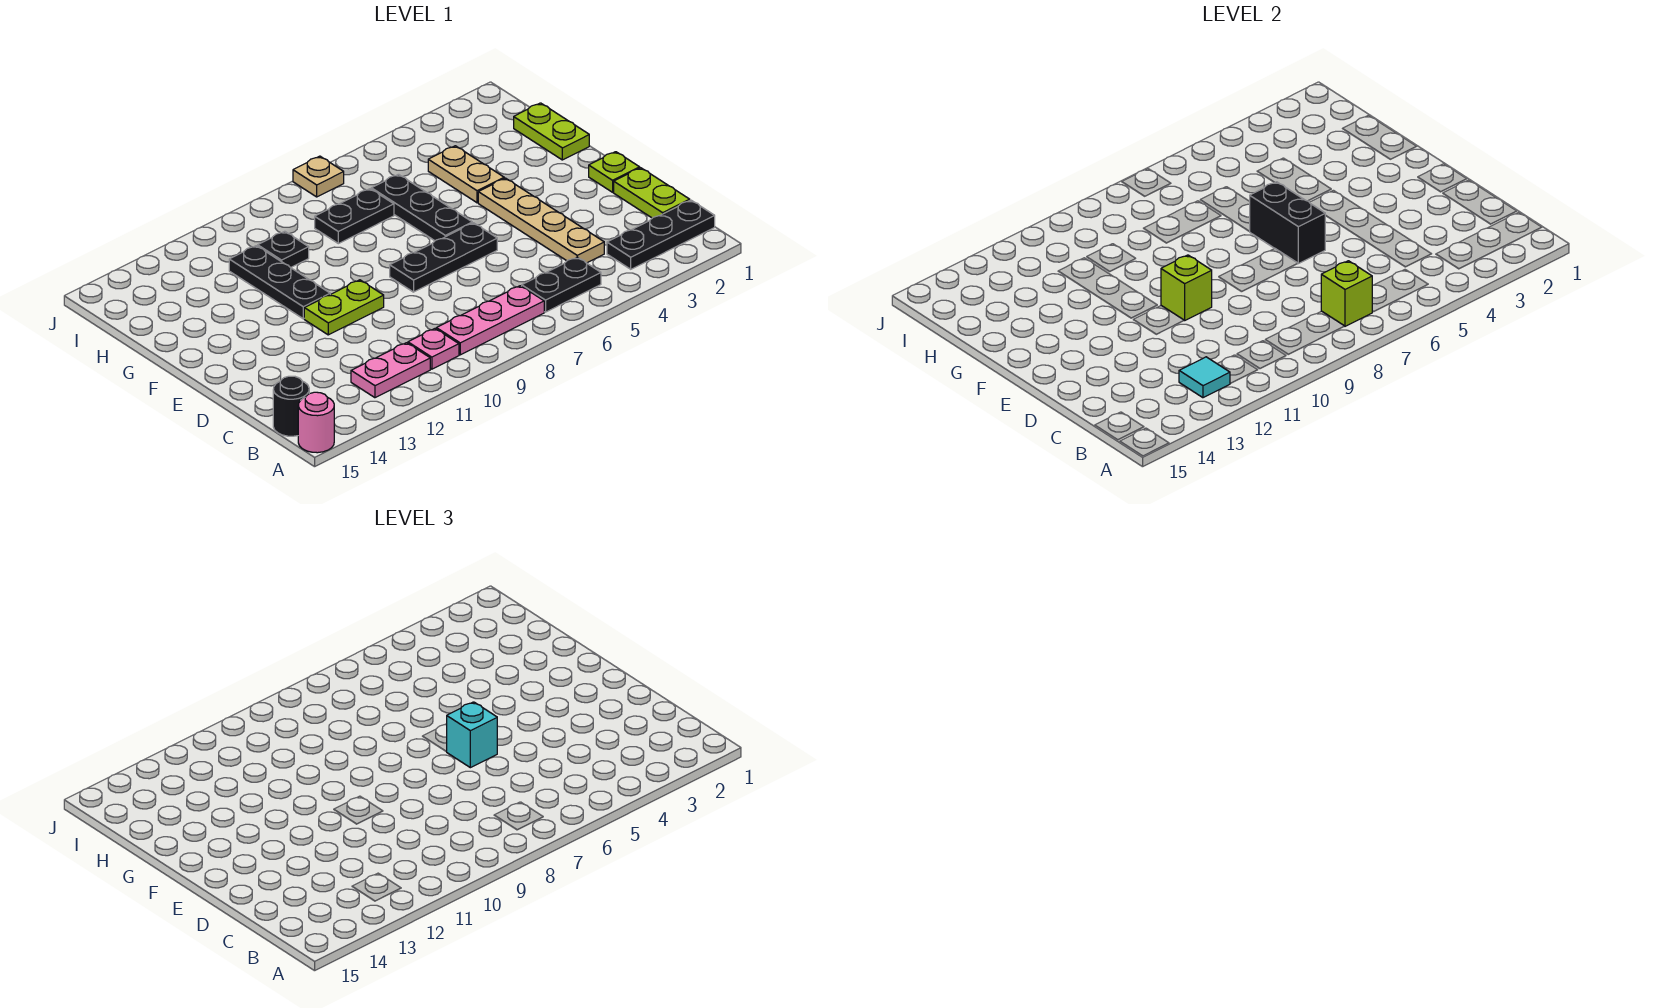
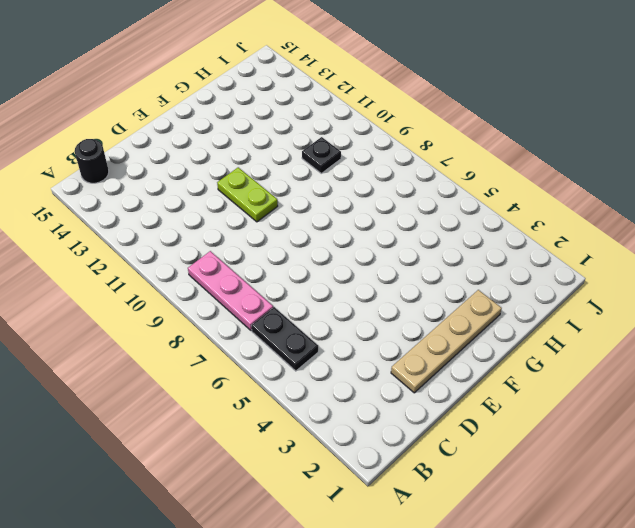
tan plate D2:G2 level 1 -> tan plate C4:F4 level 1
none -> pink round brick A15 level 1
none -> black plate B1:B3 level 1
none -> pink plate B10 level 1

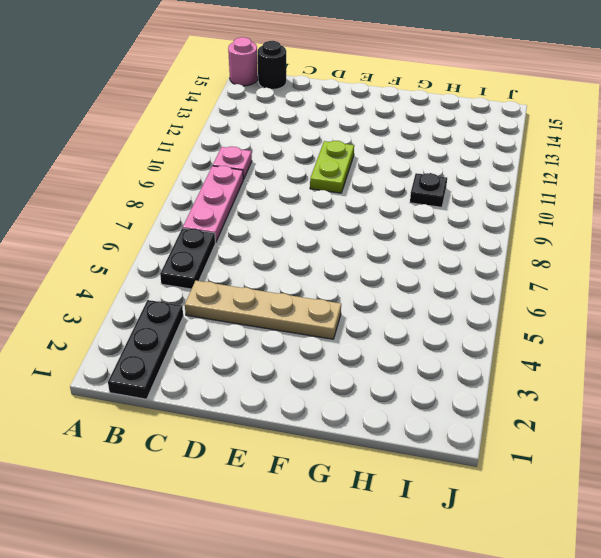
none -> pink plate B11:B12 level 1
none -> lime plate C1:D1 level 1
none -> lime plate E1 level 1

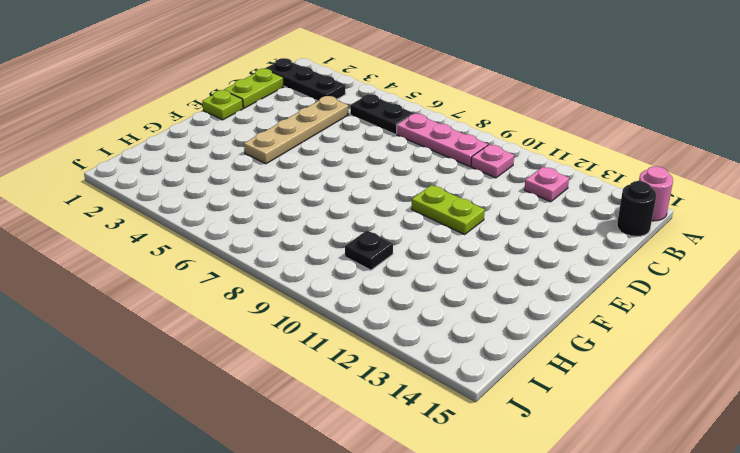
pink plate B12 level 1 -> pink plate B11:B12 level 1
none -> black plate E6:E8 level 1
none -> black plate F6:H6 level 1
none -> black plate F11:H11 level 1

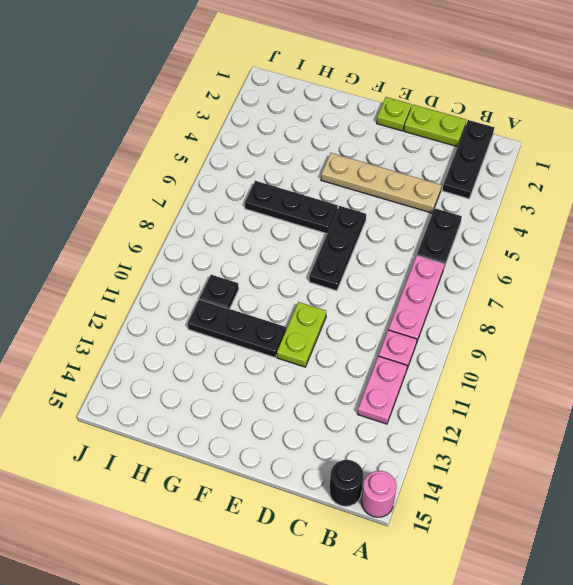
none -> lime plate G1:H1 level 1
none -> tan plate G4:H4 level 1
none -> black plate H7:H8 level 1

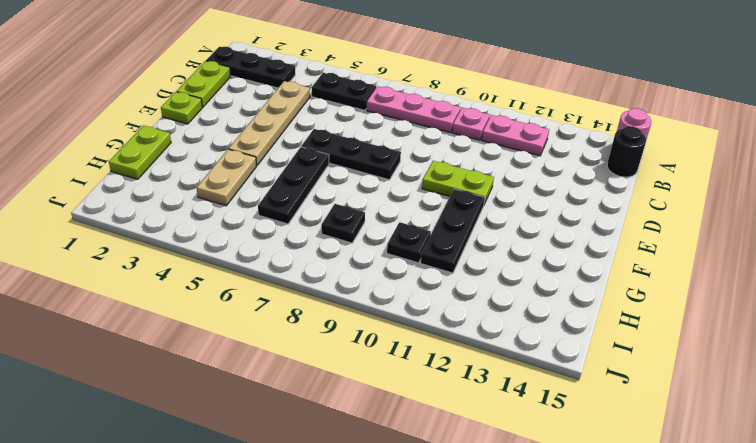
black plate H8 level 1 -> black plate H7:H8 level 1
none -> tan plate J7 level 1
none -> lime brick B7 level 2
none -> cyan tile B12 level 2

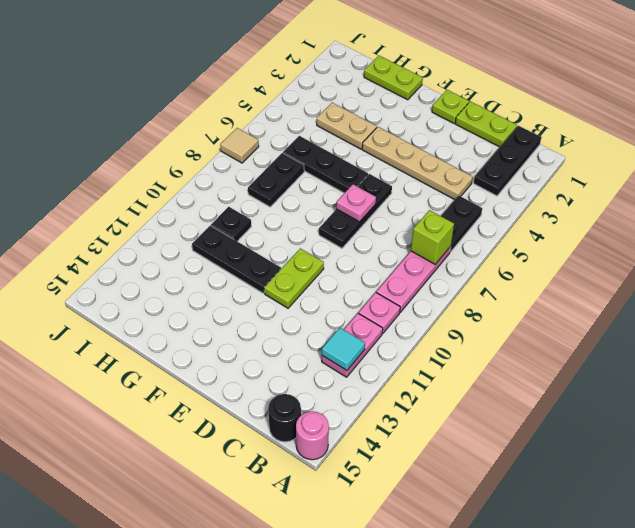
pink plate E7 level 2 -> none
tan tile J7 level 1 -> tan plate J7 level 1
none -> black brick E6:F6 level 2
none -> lime brick E10 level 2
none -> cyan brick E6 level 3

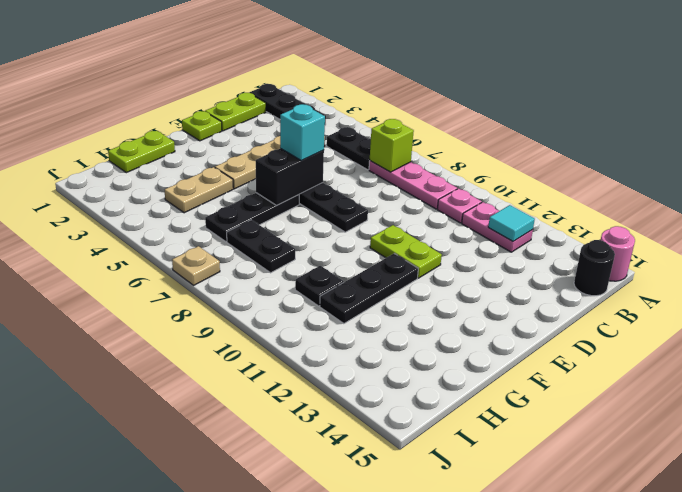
none -> lime brick E10 level 2

